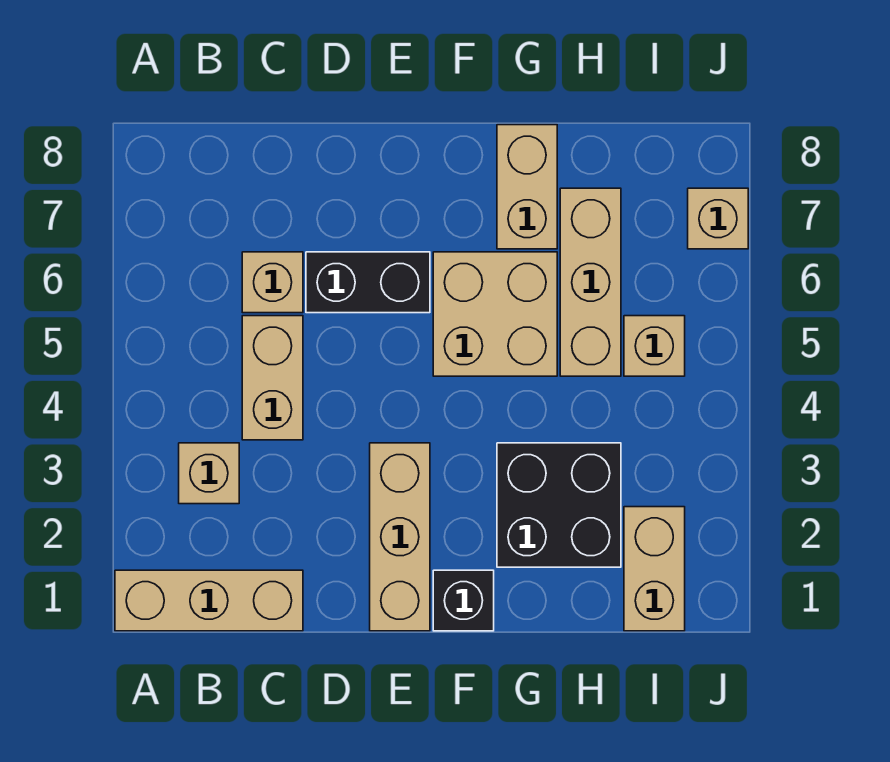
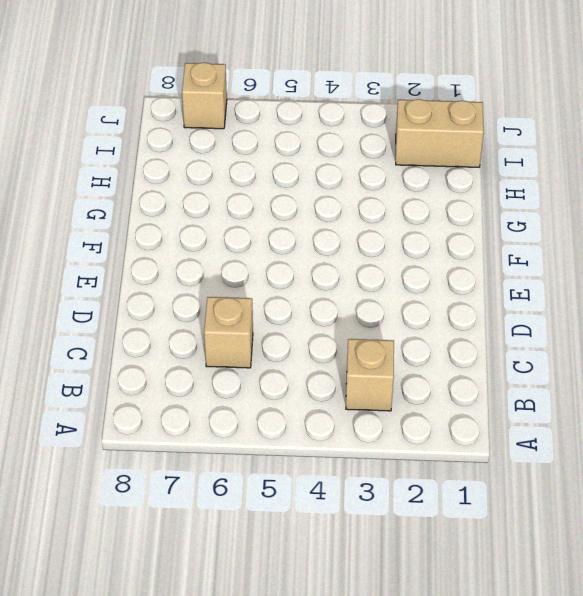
none -> tan brick A1:C1 level 1
none -> tan brick C4:C5 level 1
none -> black brick D6:E6 level 1

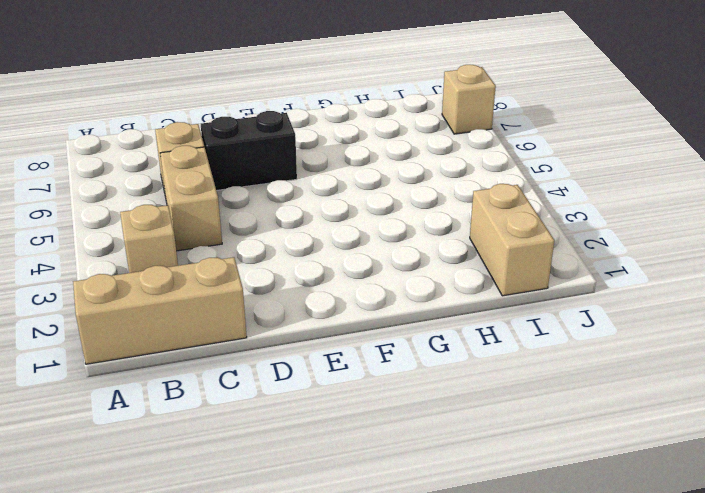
none -> tan brick E1:E3 level 1
none -> black brick F1 level 1
none -> tan brick F5:G6 level 1

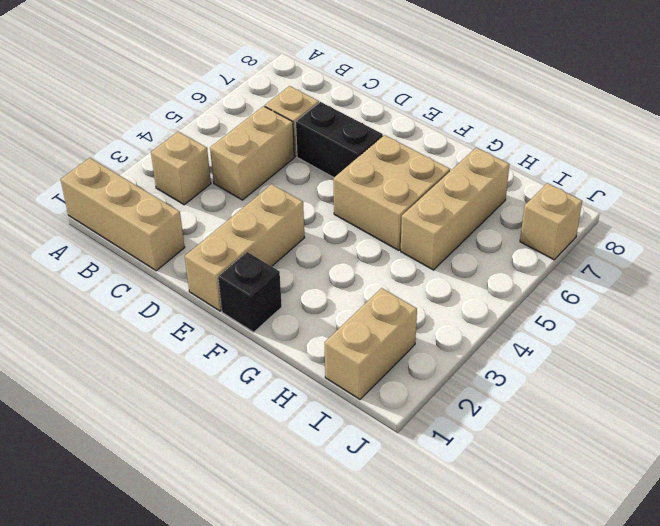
none -> black brick G2:H3 level 1
none -> tan brick G7:G8 level 1
none -> tan brick I5 level 1

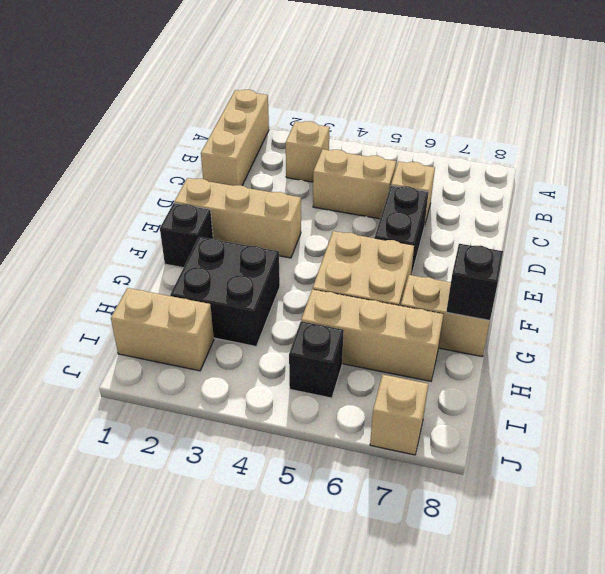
black brick G8 level 2 -> none
black brick I5 level 1 -> tan brick I5 level 1

